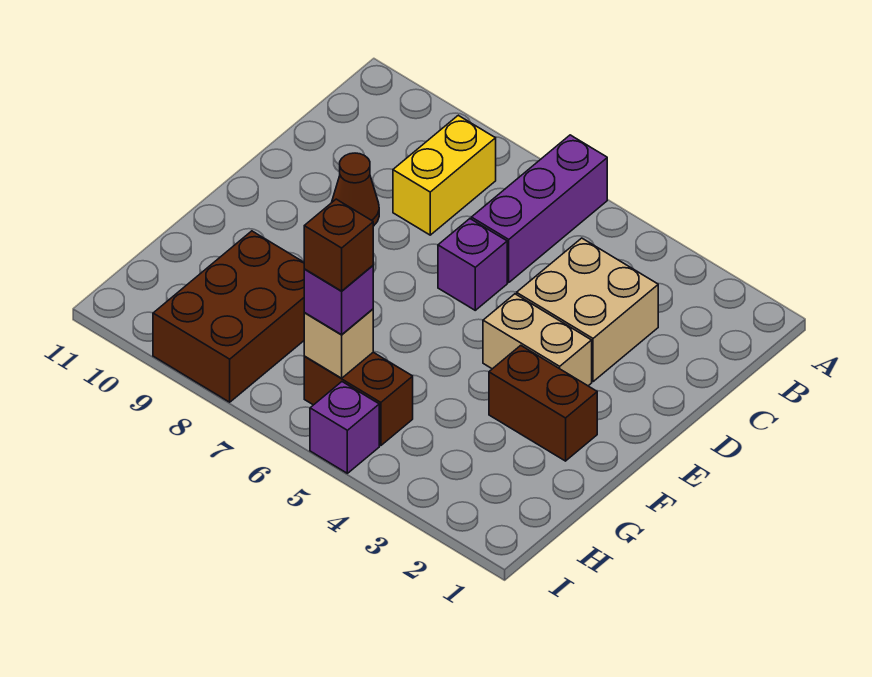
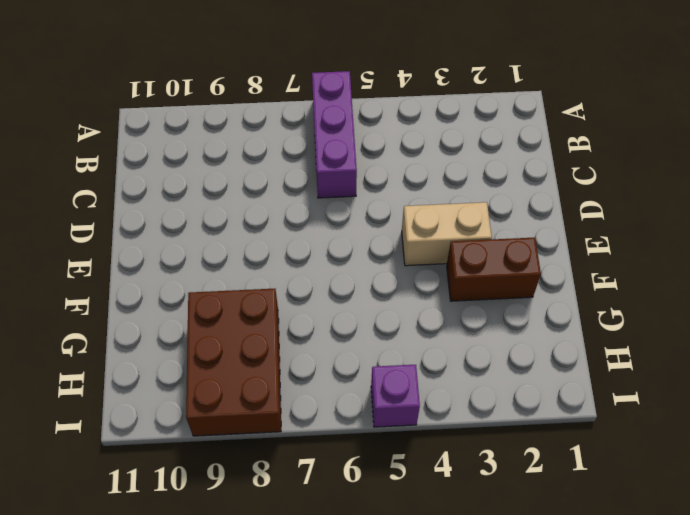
none -> yellow brick B8:C8 level 1
none -> tan brick C3:D4 level 1
none -> purple brick D6 level 1

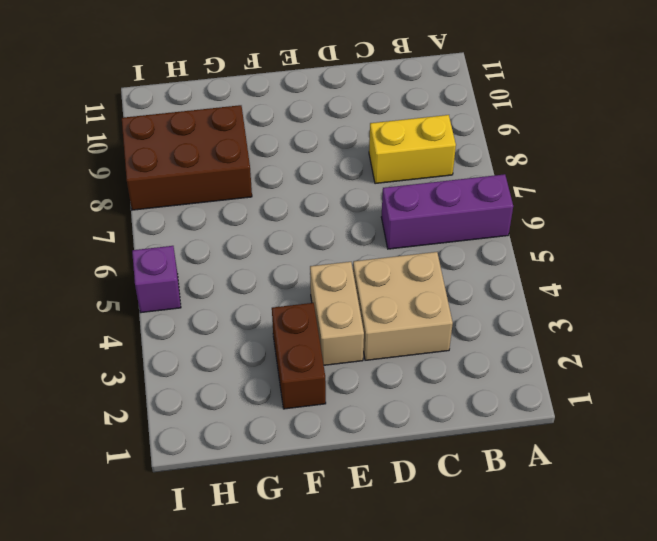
none -> purple brick D6 level 1
none -> brown cone D9 level 1
none -> brown brick H5:H6 level 1

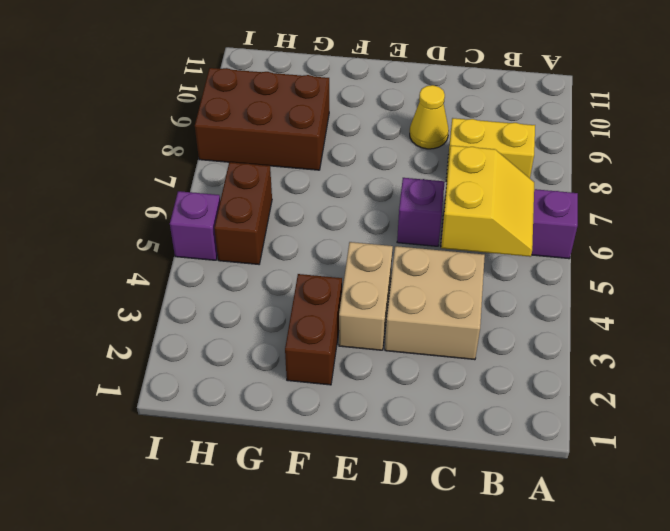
yellow slope B5:C6 level 2 top C -> none
yellow cone D9 level 1 -> brown cone D9 level 1
none -> tan brick H6 level 2
none -> purple brick H6 level 3
none -> brown brick H6 level 4

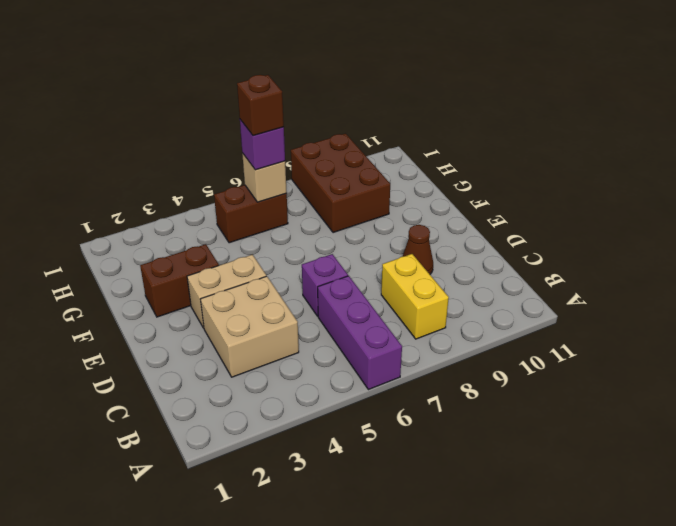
none -> purple brick I5 level 1

